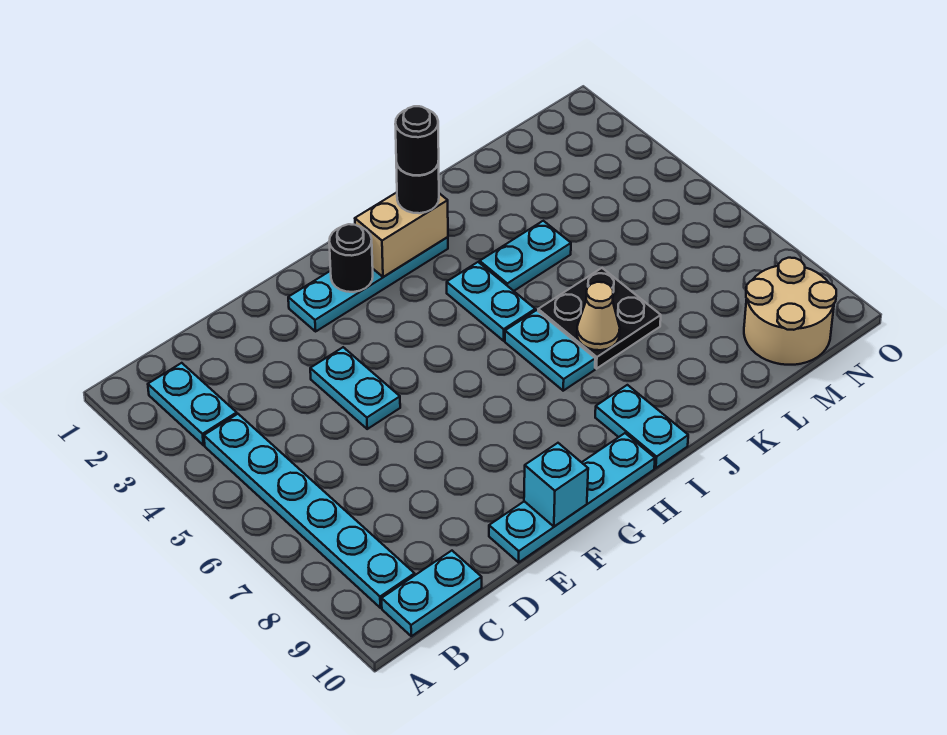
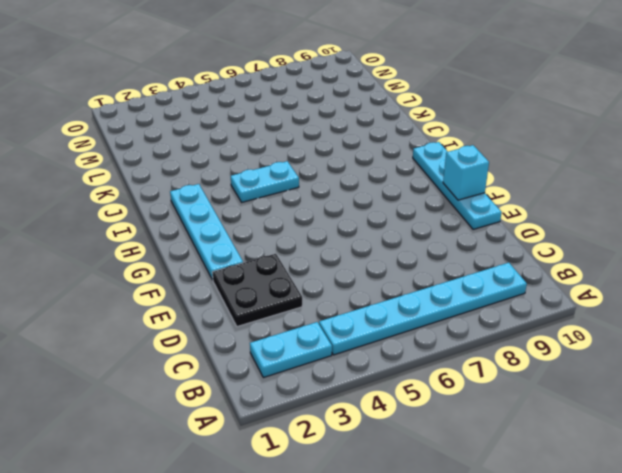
black plate D2:E3 level 1 -> black plate J6:K7 level 1
none -> cyan plate B10:C10 level 1
none -> cyan plate E4:E5 level 1
none -> cyan plate I6:I7 level 1

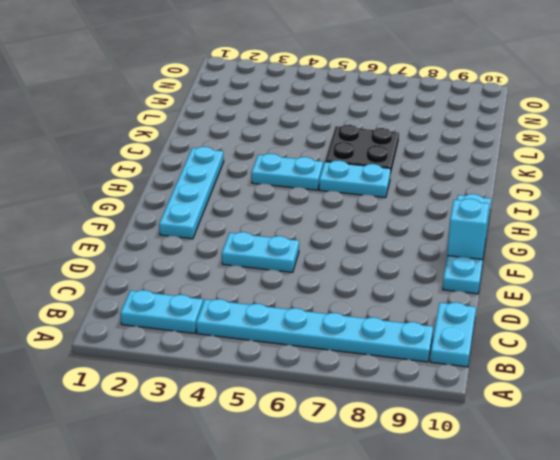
none -> cyan plate I9:I10 level 1
none -> cyan plate J4:K4 level 1
none -> tan round brick M9:N10 level 1

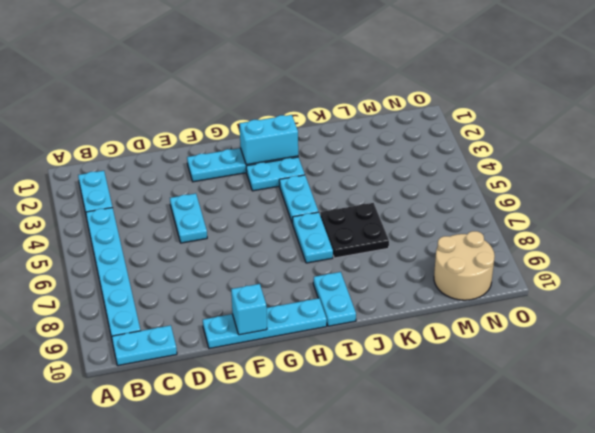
cyan brick H2:I2 level 2 -> tan brick H2:I2 level 2
cyan plate H3:I3 level 1 -> cyan plate J4:K4 level 1
none -> black round brick G2 level 2
none -> tan cone J7 level 2
none -> black round brick I2 level 3

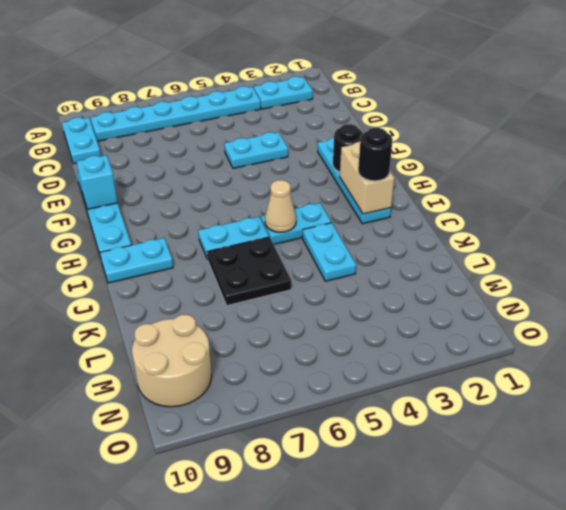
tan cone I5 level 2 -> tan cone J7 level 2
none -> black round brick I2 level 4

